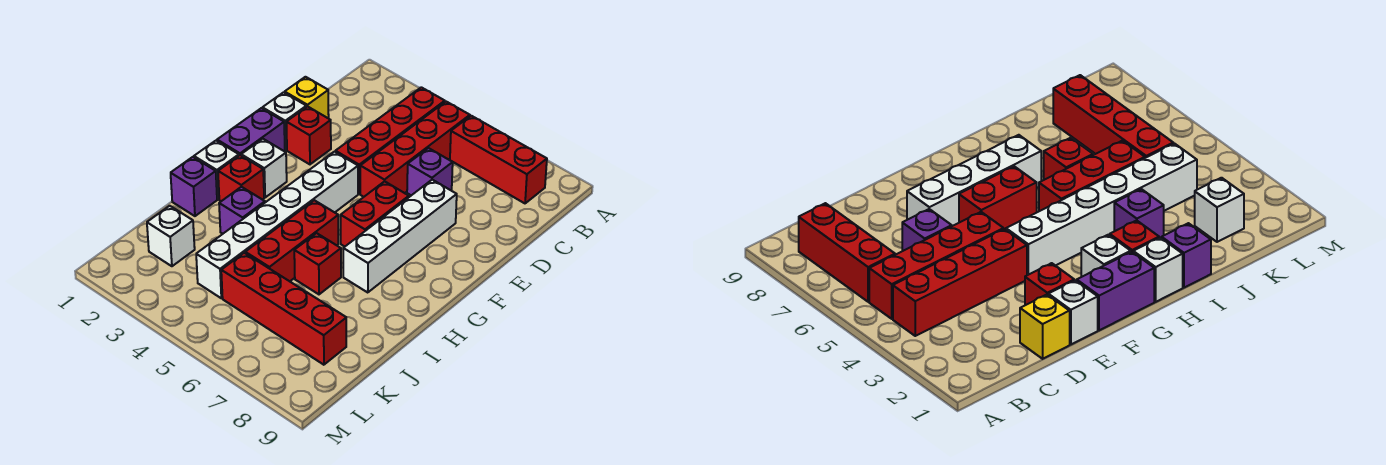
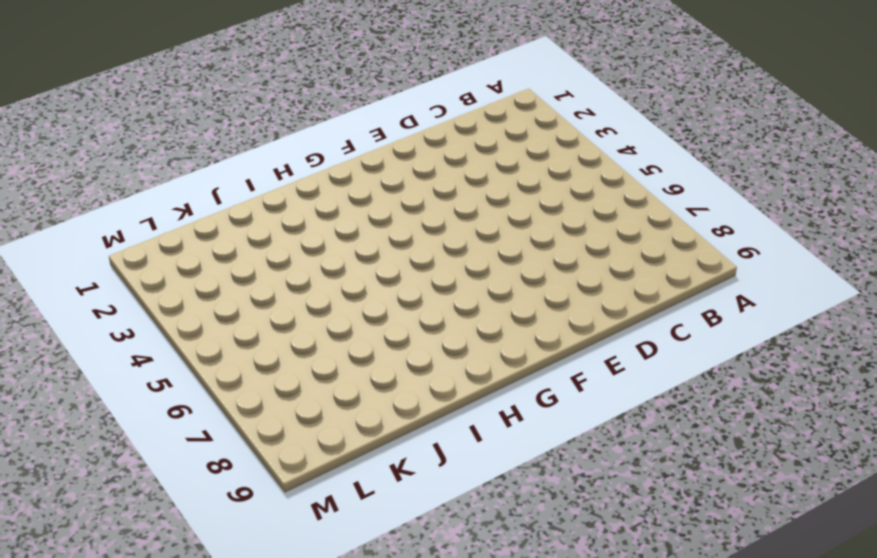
none -> red brick B4:E4 level 1
none -> red brick B5:E5 level 1
none -> red brick B6:B8 level 1

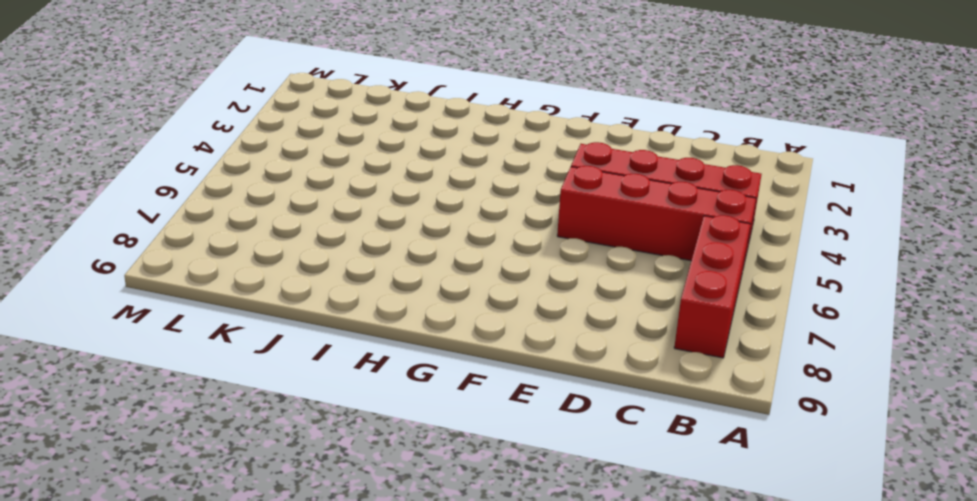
none -> yellow brick D1 level 1
none -> purple brick D6 level 1
none -> white brick E1 level 1

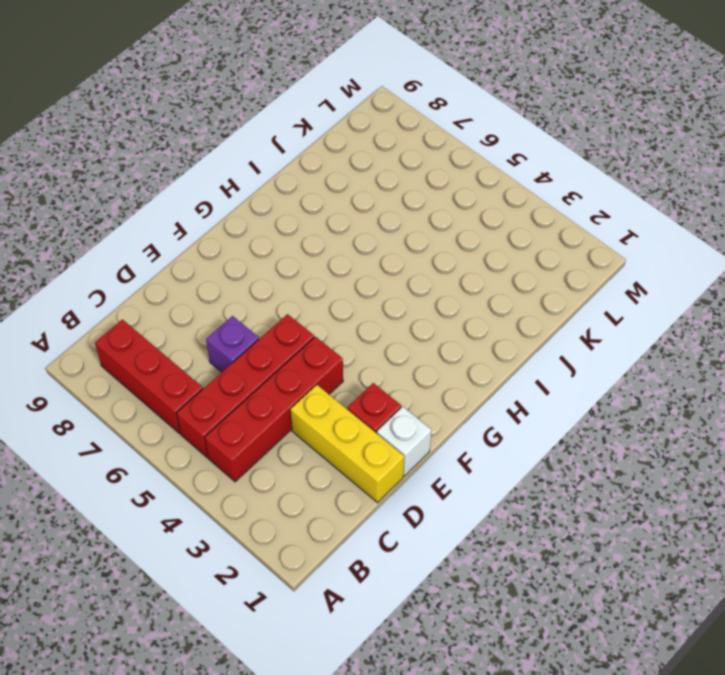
yellow brick D1:D3 level 1 -> yellow brick D1 level 1
none -> white brick E7:H7 level 1
none -> purple brick F1:G1 level 1
none -> white brick F4:K4 level 1

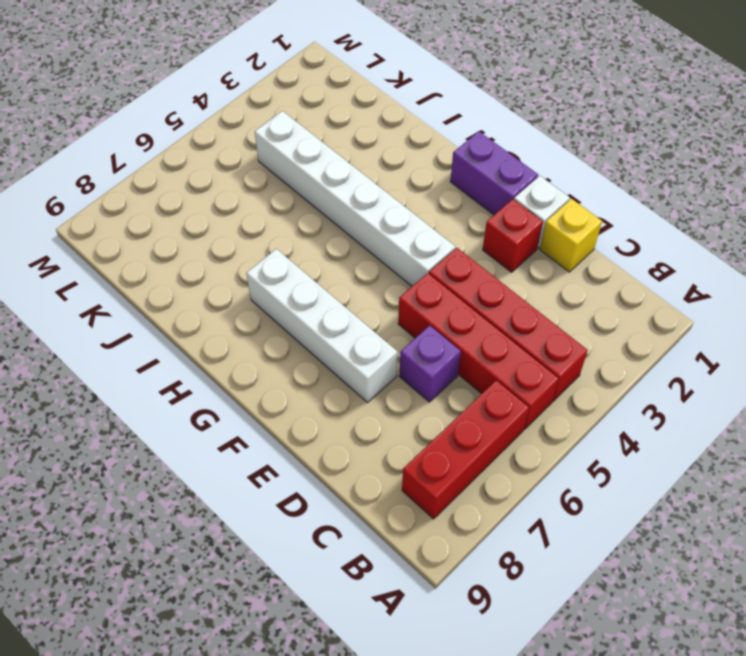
none -> red brick F6:G6 level 1
none -> white brick G2 level 1
none -> white brick H1 level 1

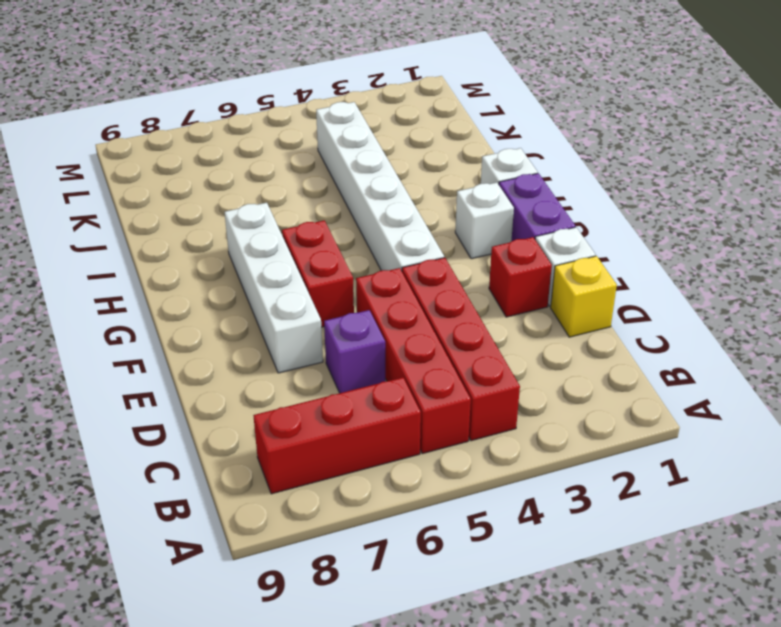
none -> red brick H2 level 1
none -> red brick H5:J5 level 1
none -> purple brick I1 level 1

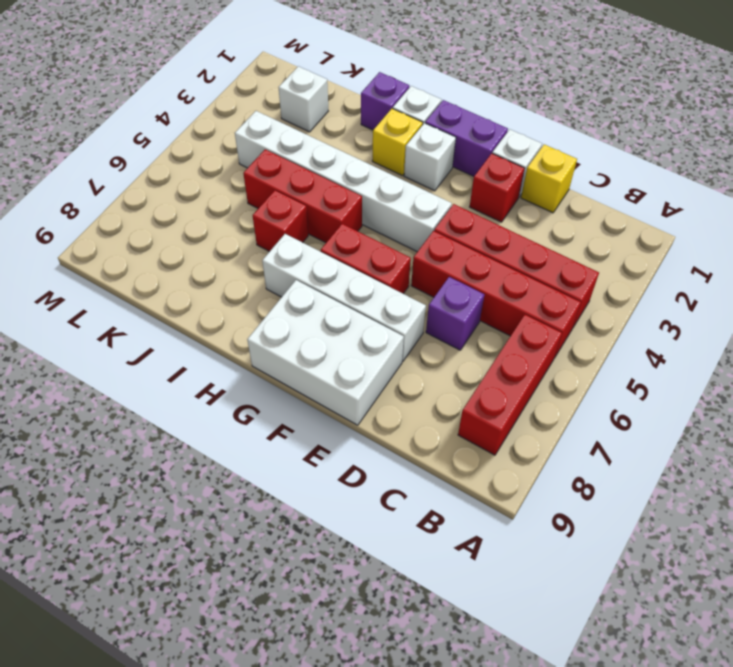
white brick E8:G9 level 1 -> none
yellow brick H2 level 1 -> red brick H2 level 1
none -> purple brick I3 level 1
none -> red brick K5:K8 level 1

